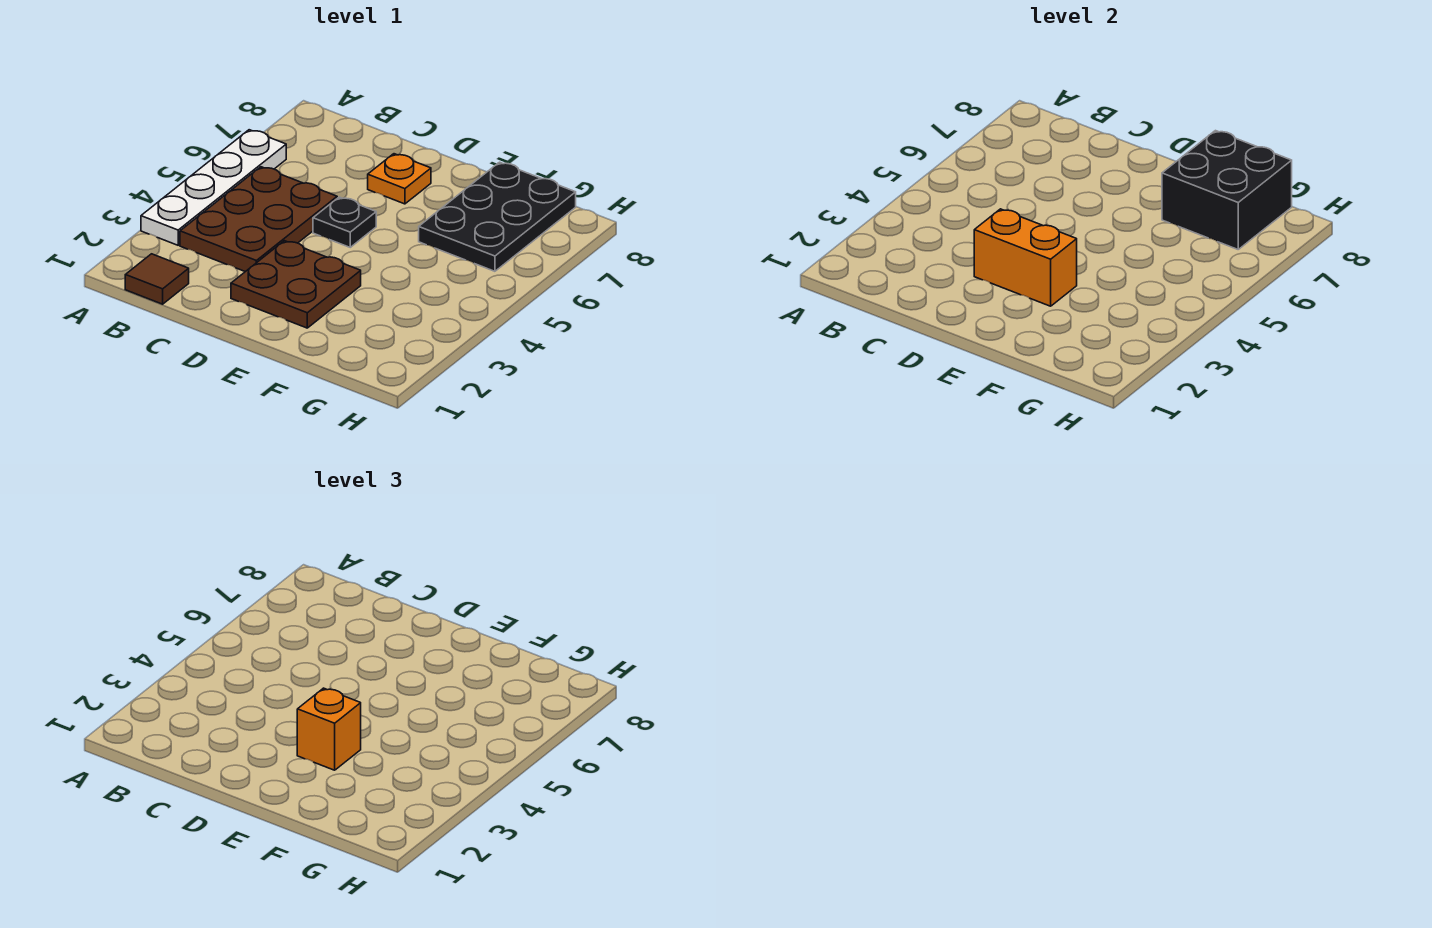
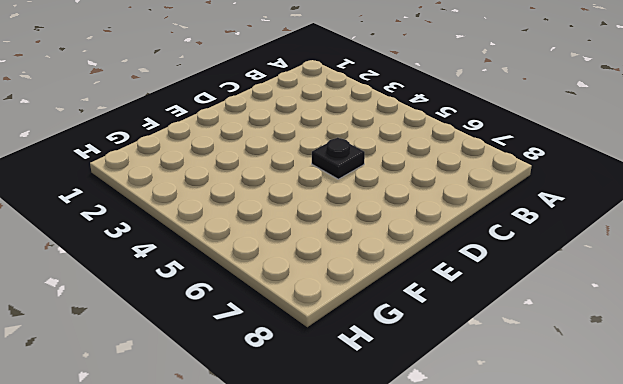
none -> white plate A3:A6 level 1
none -> brown tile B1 level 1

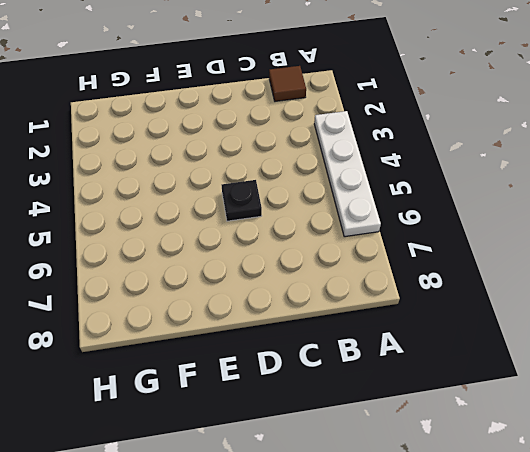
none -> brown plate B3:C5 level 1
none -> brown plate D2:E3 level 1

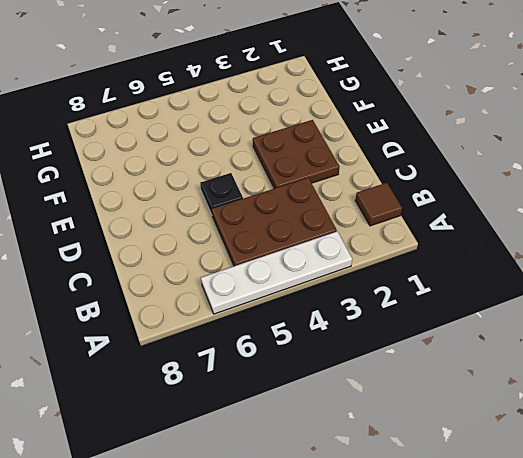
none -> orange plate D7 level 1
none -> black plate F6:G8 level 1

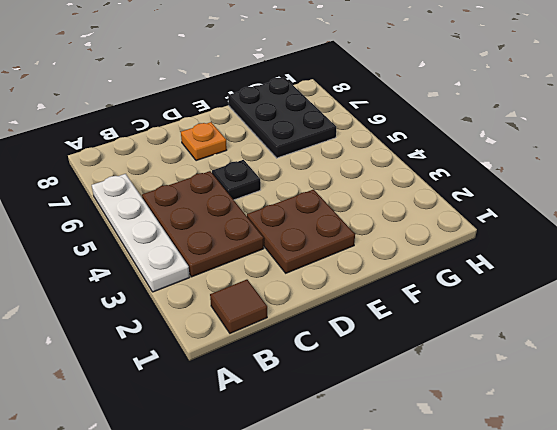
none -> orange brick D3:E3 level 2
none -> black brick F7:G8 level 2

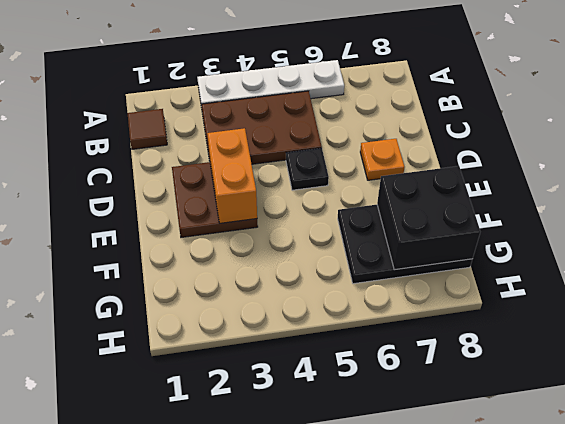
none -> orange brick E3 level 3

